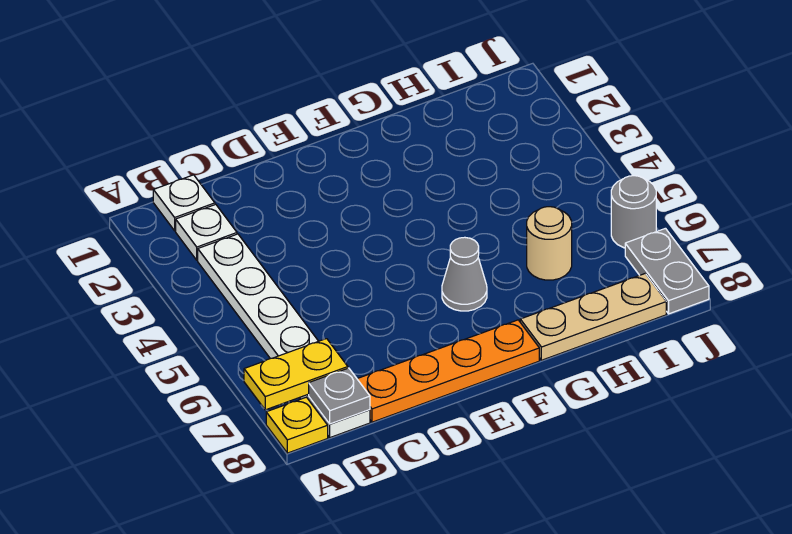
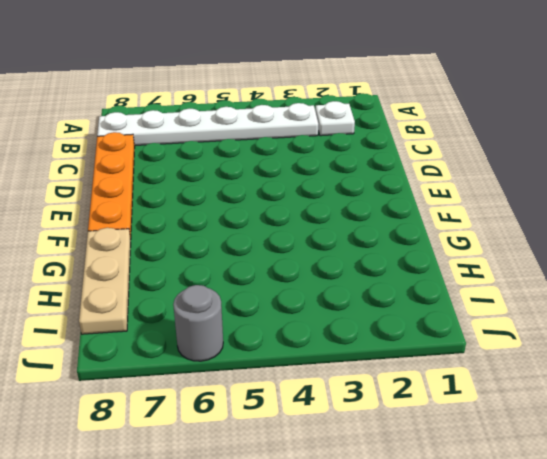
none -> yellow plate A8 level 1
none -> white plate B1 level 1
none -> grey cone F6 level 1

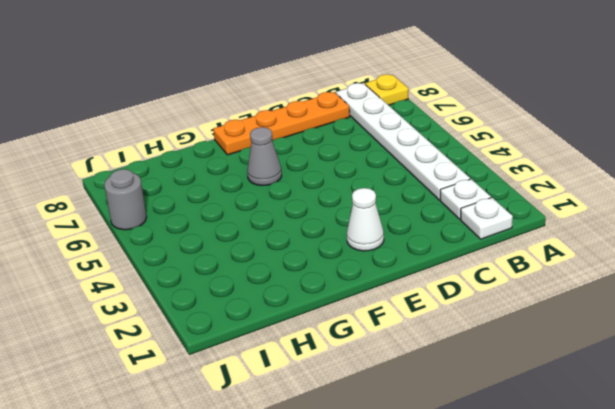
white cone E2 level 1 -> none
none -> tan plate G8:I8 level 1
none -> tan round brick H6 level 1
none -> grey plate J7:J8 level 1

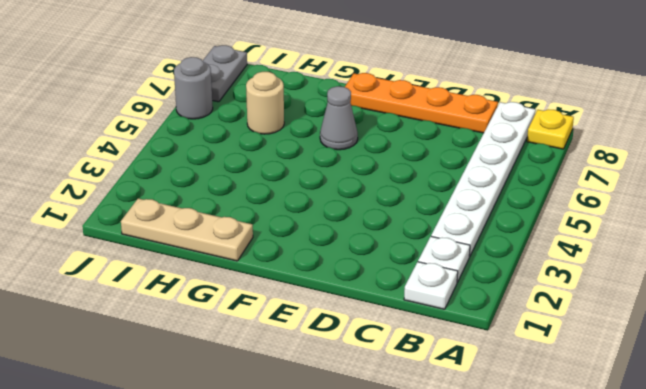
tan plate G1:I1 level 1 -> tan plate G8:I8 level 1
none -> yellow plate A7:B7 level 2
none -> grey plate B8 level 2

